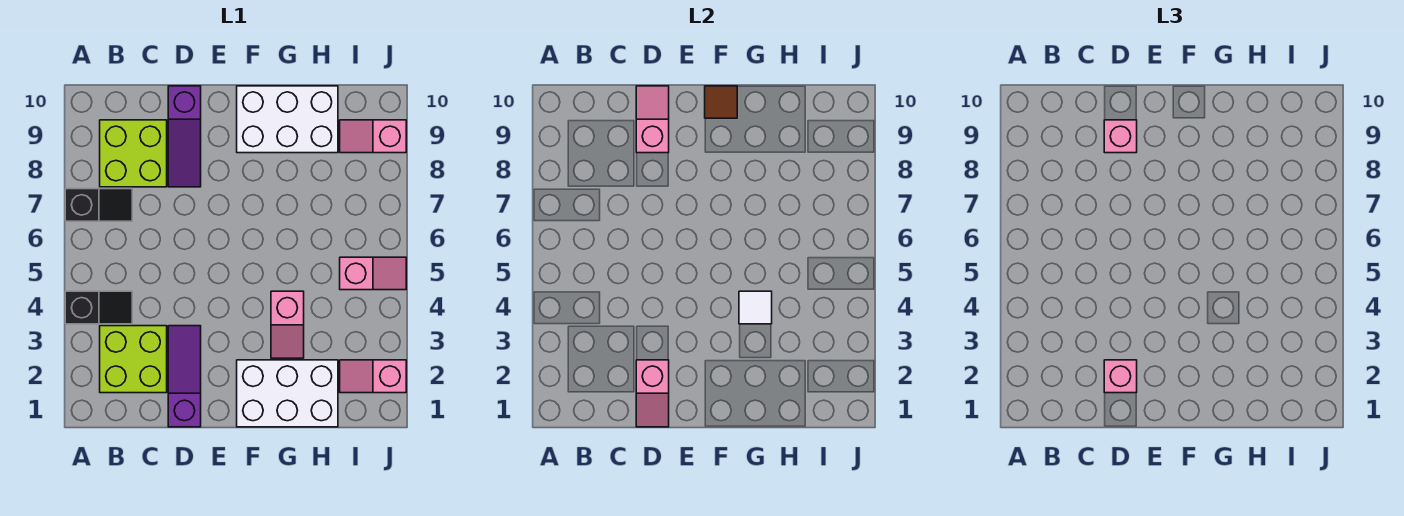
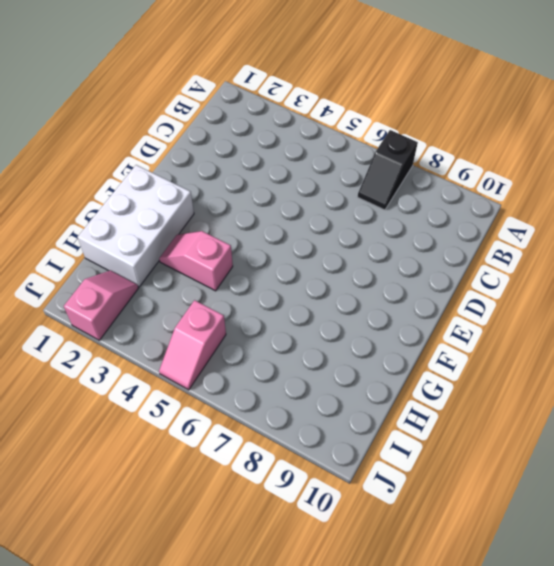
none -> black slope A4:B4 level 1 top A
none -> lime brick B2:C3 level 1
none -> lime brick B8:C9 level 1

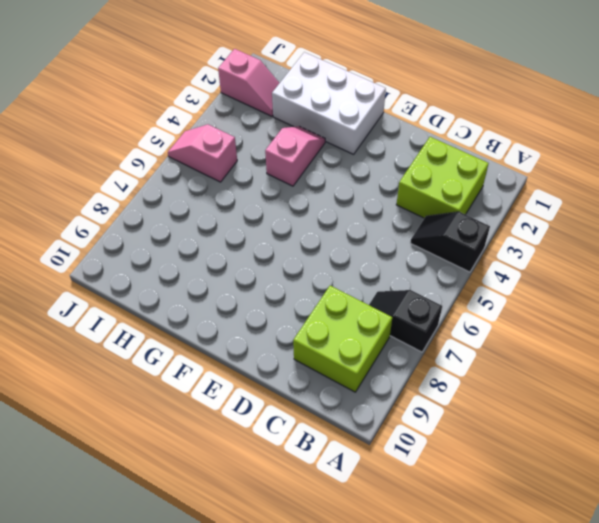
none -> purple slope D1:D3 level 1 top 1
none -> purple slope D8:D10 level 1 top 10
none -> white brick F9:H10 level 1

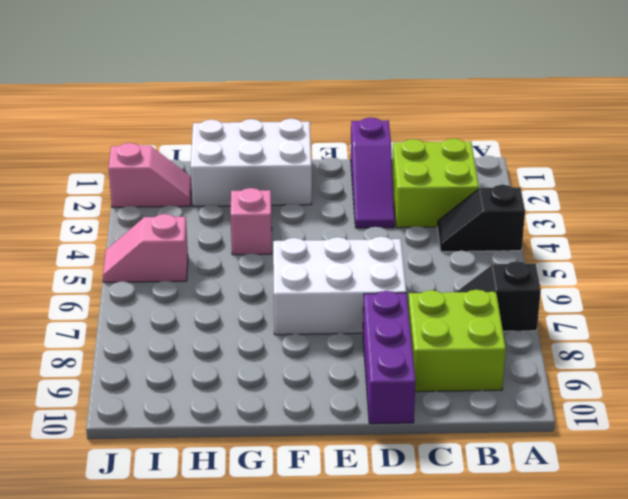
white brick D6:F7 level 1 -> white brick F9:H10 level 1
purple brick D8:D10 level 1 -> purple slope D8:D10 level 1 top 10
none -> pink slope I9:J9 level 1 top J
none -> pink slope D1:D2 level 2 top 2
none -> pink slope D9:D10 level 2 top 9

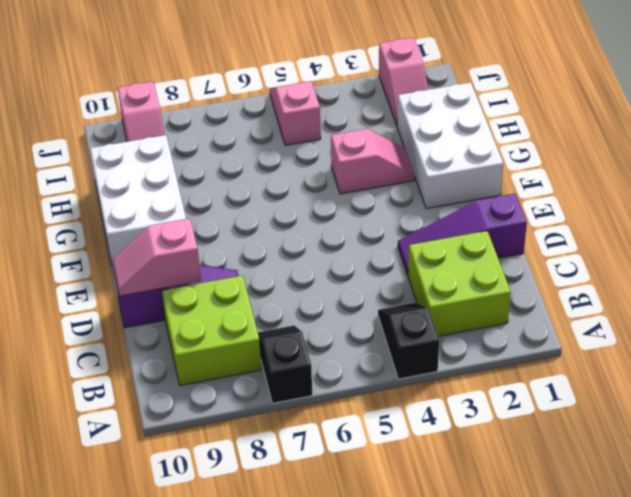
none -> pink slope D1:D2 level 2 top 2
none -> brown tile F10 level 2
none -> white tile G4 level 2

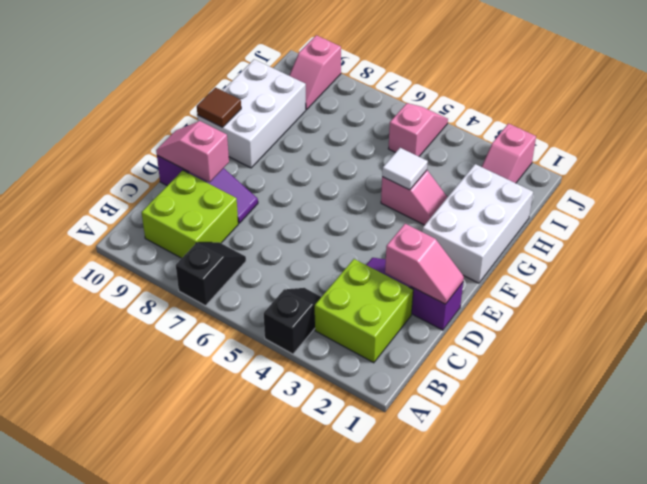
none -> pink brick D2 level 3
none -> pink brick D9 level 3

